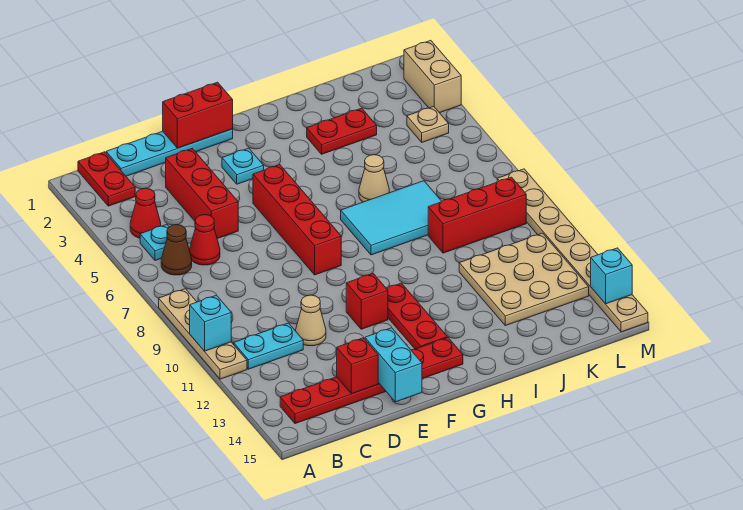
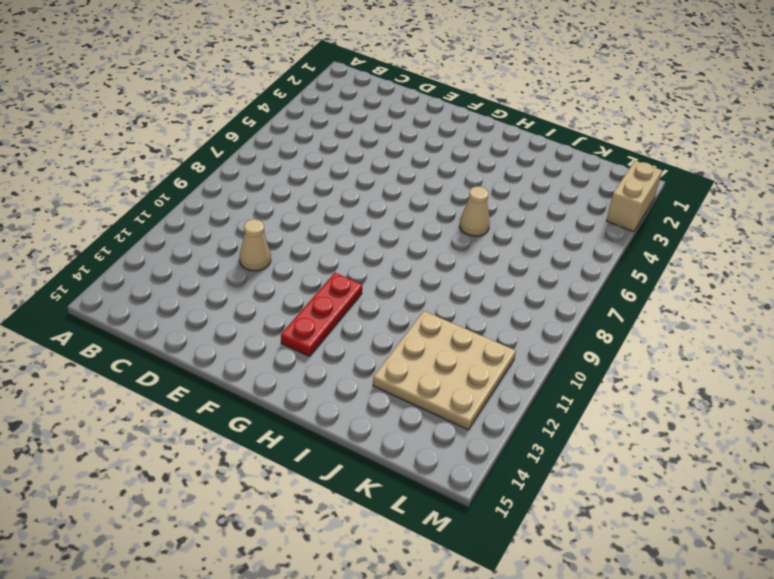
none -> tan plate A8:A11 level 1
none -> red plate B1:B2 level 1
none -> red cone B4 level 1

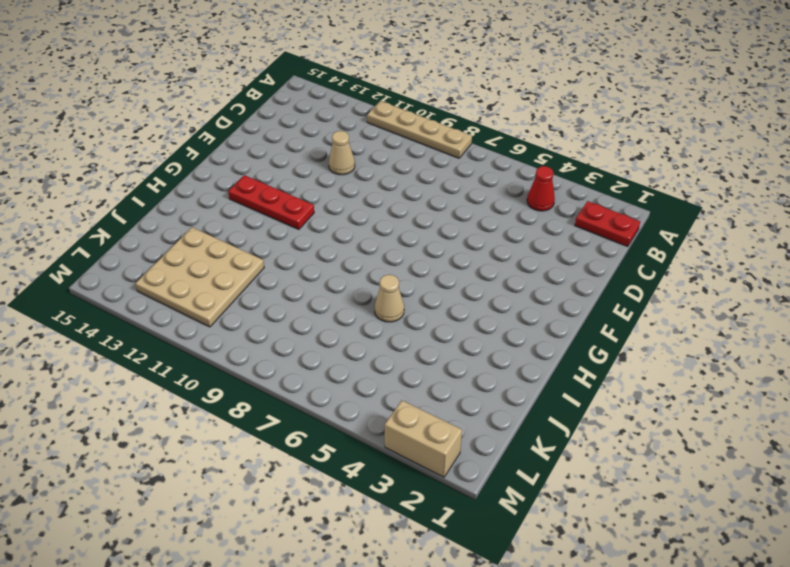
none -> cyan plate B5 level 1
none -> brown cone B6 level 1
none -> cyan plate B11:C11 level 1

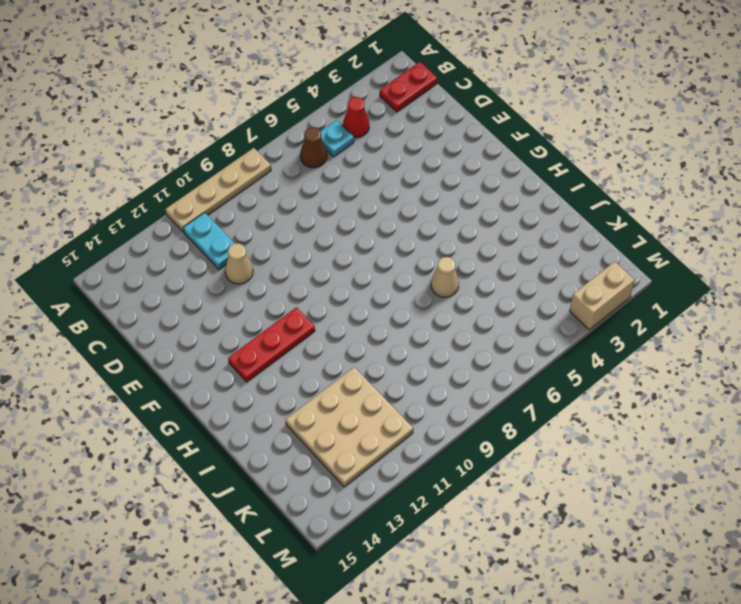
none -> red plate B14:G14 level 1
none -> cyan plate C1:F1 level 1
none -> red cone C6 level 1

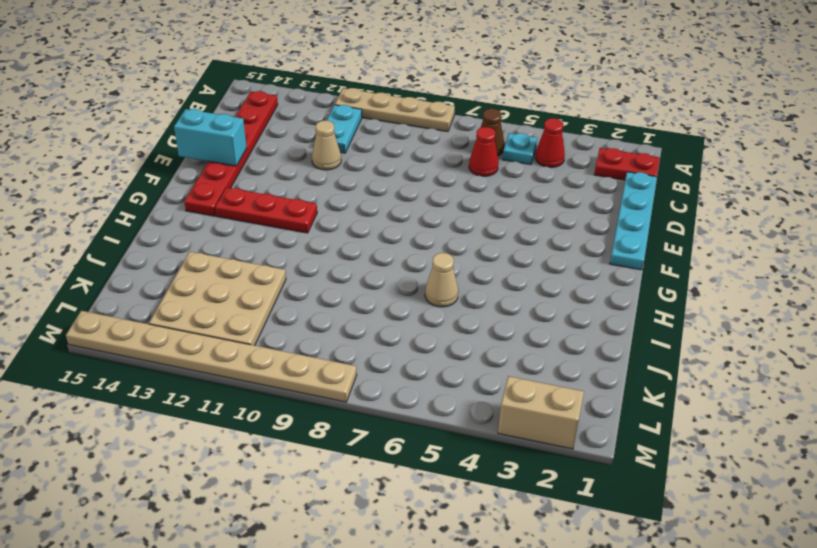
none -> red brick D3:D5 level 1
none -> cyan plate F3 level 1
none -> red brick F5:F8 level 1

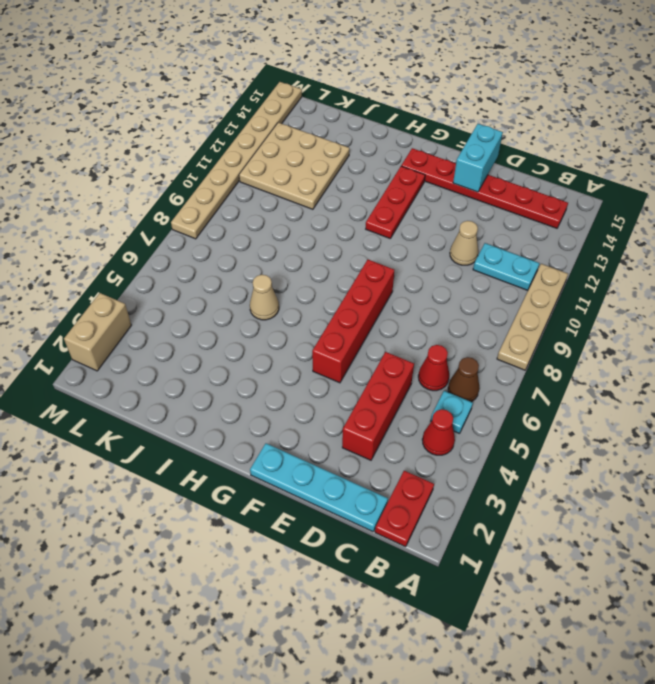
none -> cyan plate F3 level 1
none -> red brick F11 level 1
none -> cyan tile H7:J8 level 1

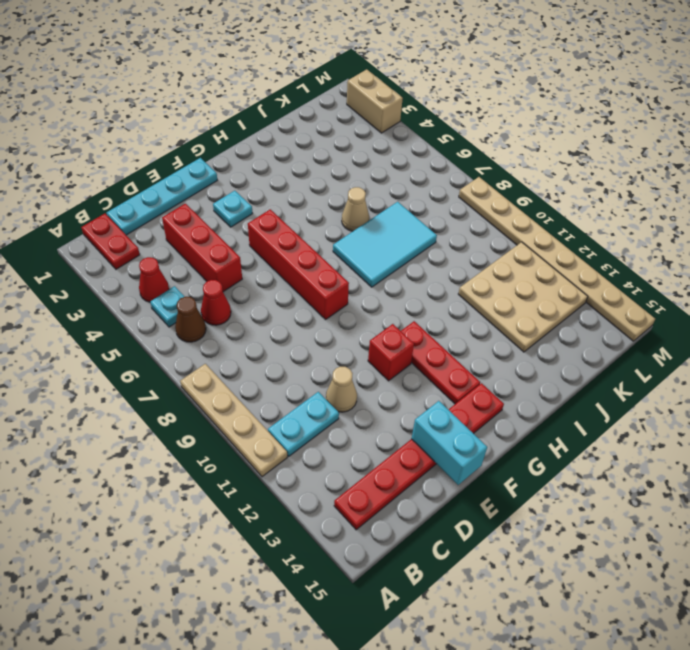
none -> red plate I3:J3 level 1
none -> red brick J9:L9 level 1
none -> tan plate L4 level 1

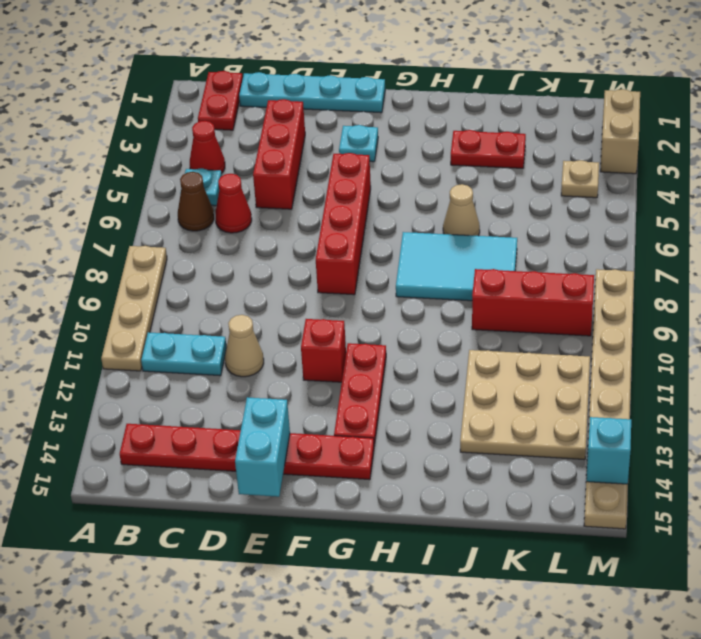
none -> cyan brick A10 level 2
none -> red brick D14 level 2
none -> red brick E1:F1 level 2

